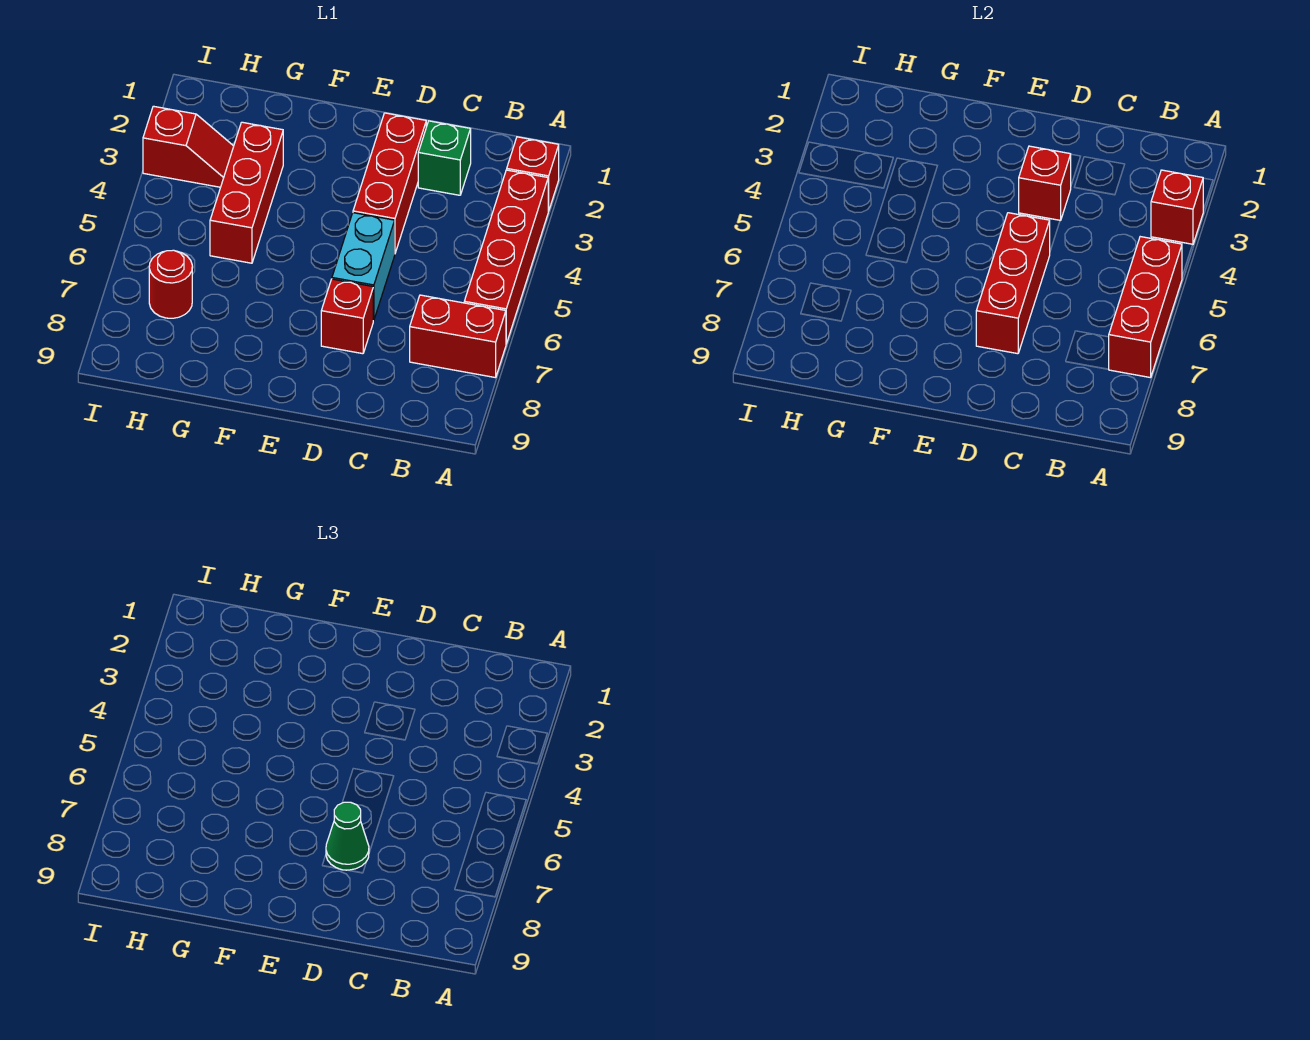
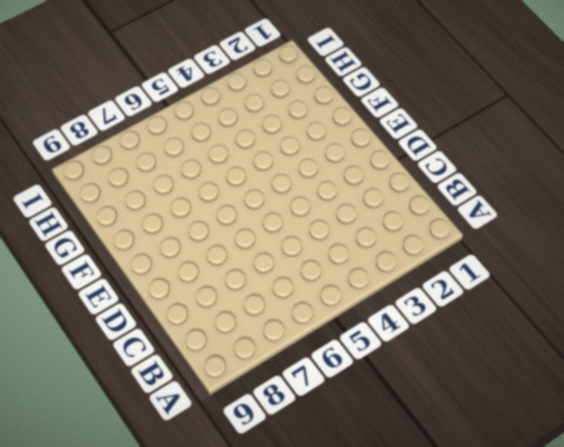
none -> red brick A2 level 1
none -> red brick A3:A6 level 1
none -> red brick A7:B7 level 1

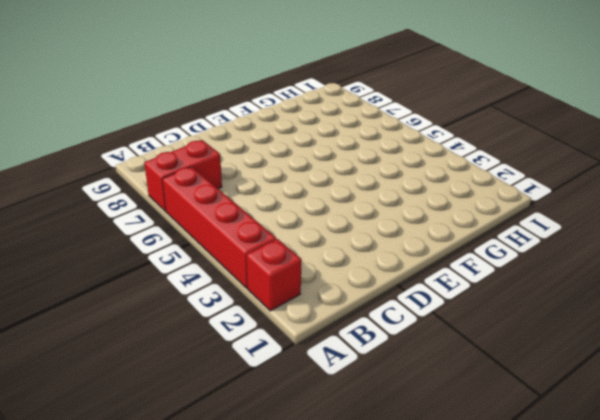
none -> green brick C2 level 1
none -> red brick D2:D4 level 1
none -> cyan brick D5:D6 level 1

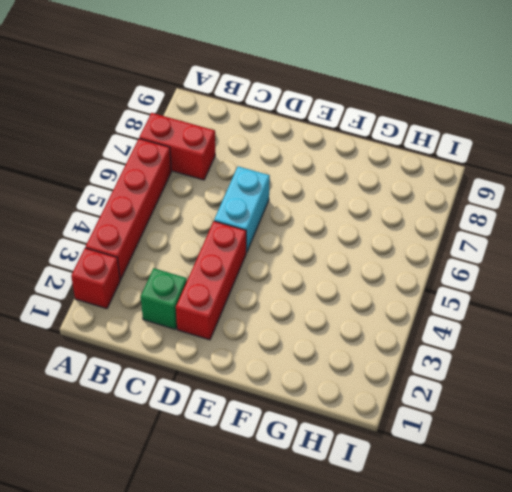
none -> red brick D7 level 1
none -> red brick G3:G5 level 1
none -> red slope H3:I3 level 1 top I

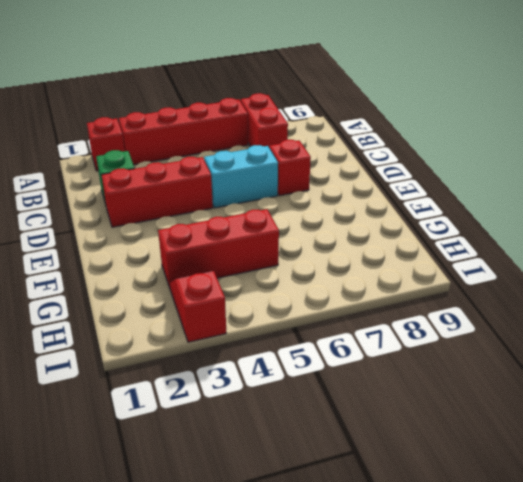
none -> red round brick H7 level 1
none -> red brick A3 level 2
none -> red brick A5:A7 level 2

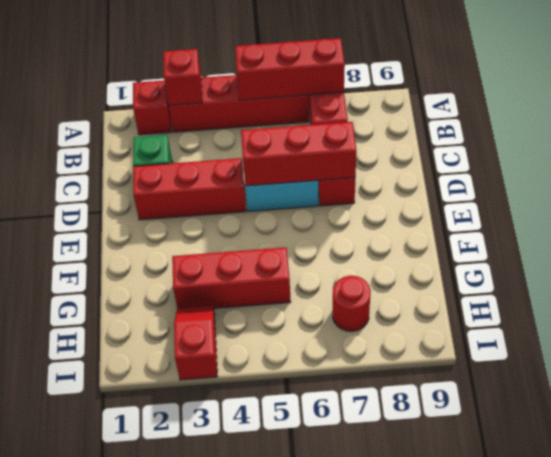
none -> red brick D3 level 2
none -> green cone D7 level 3

